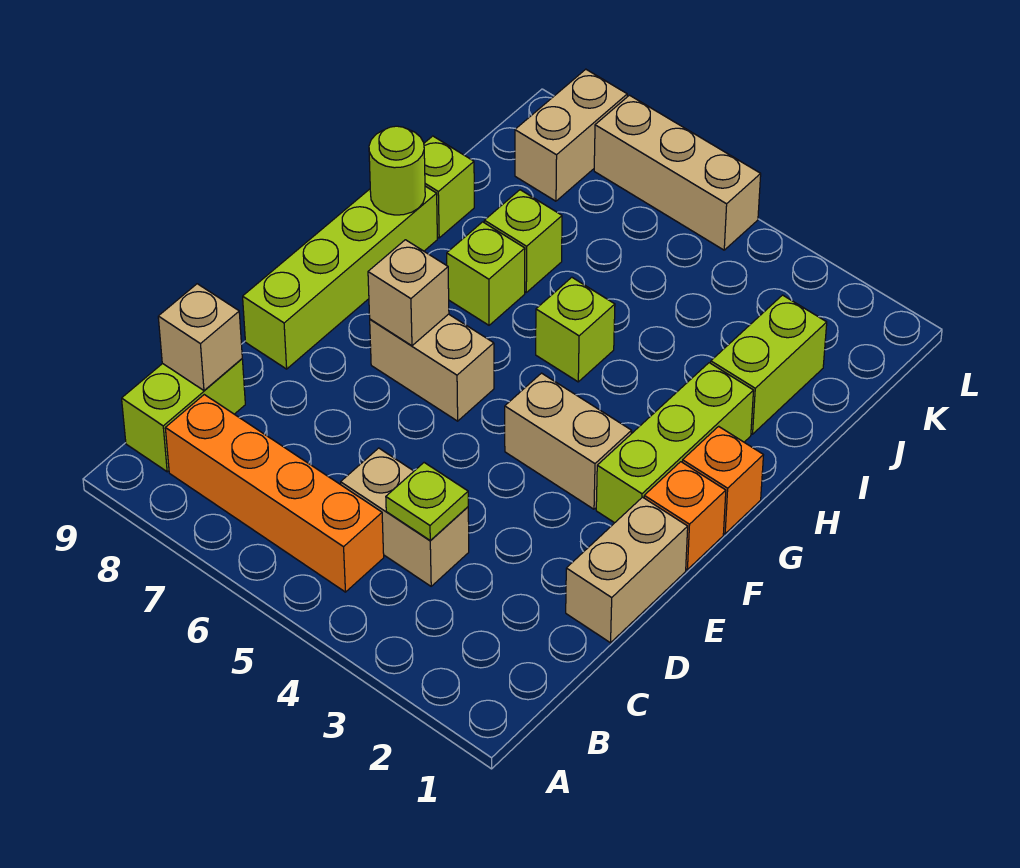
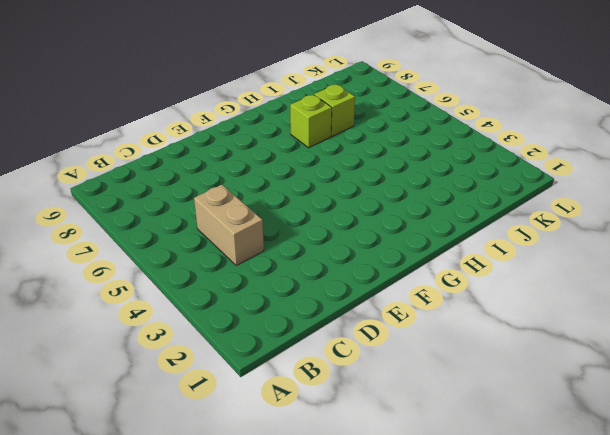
none -> orange brick B5:B8 level 1
none -> lime brick B9:C9 level 1
none -> tan brick D1:E1 level 1

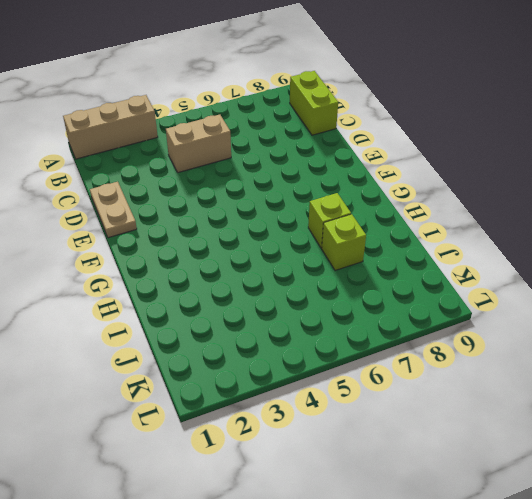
tan brick A1:A3 level 1 -> tan brick L5:L7 level 1
tan plate D1:E1 level 1 -> tan brick D1:E1 level 1
none -> orange brick B5:B8 level 1
none -> lime brick E9:H9 level 1
none -> orange brick F1 level 1

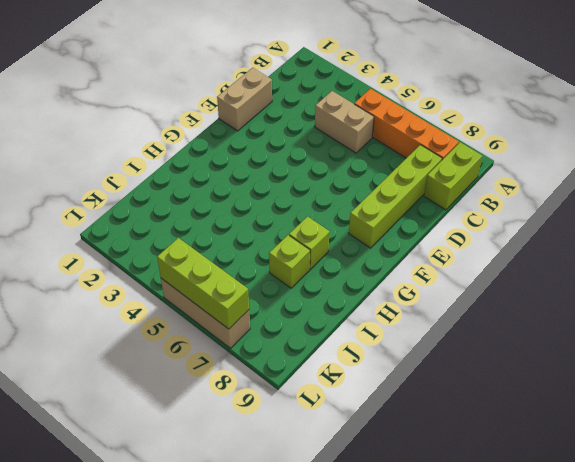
lime brick C8:F8 level 1 -> lime brick E9:H9 level 1
lime brick L5:L7 level 2 -> lime brick F2:H2 level 1
none -> orange brick F1 level 1
none -> tan brick F3:F4 level 1
none -> tan brick F6:F7 level 1

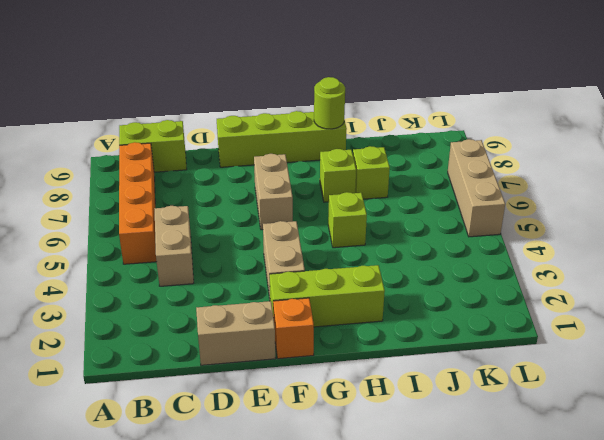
none -> orange brick G1 level 1
none -> lime brick I2:J2 level 1
none -> lime brick I9 level 1

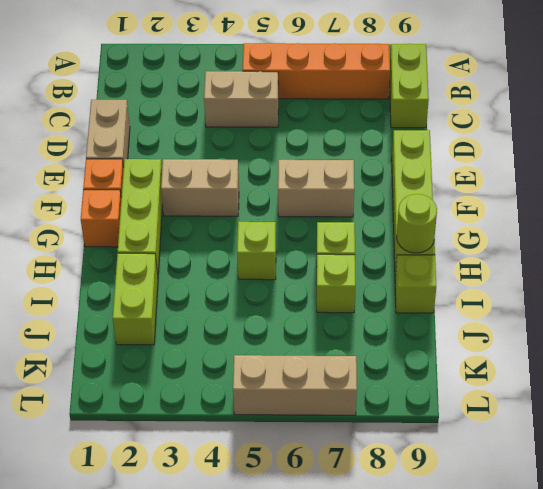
none -> tan brick K8:L8 level 1
none -> lime plate C4 level 2
none -> tan brick C9 level 2

